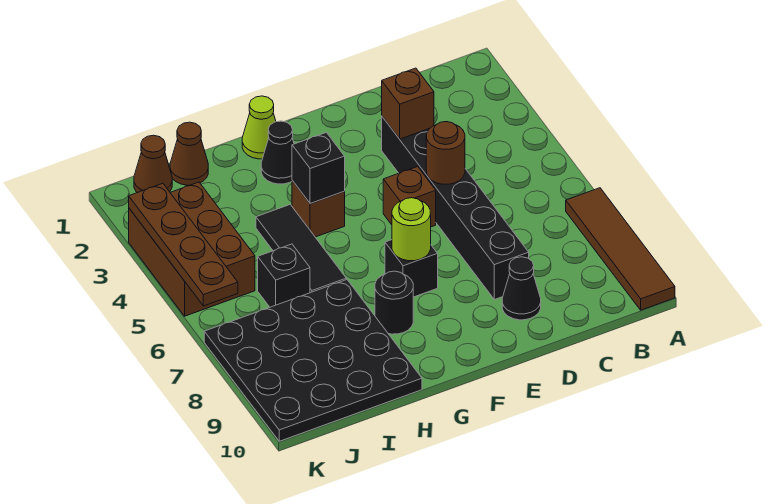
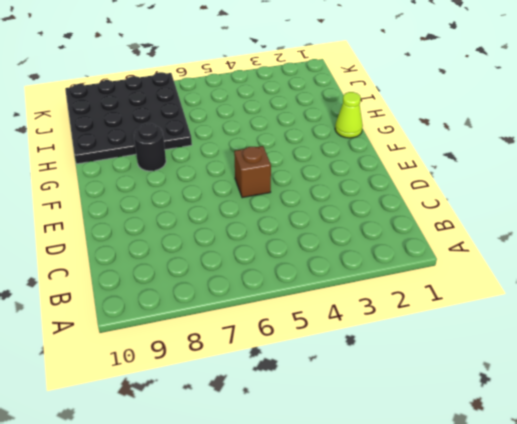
none -> brown tile A7:A10 level 1
none -> black brick D3:D8 level 1
none -> black cone D9 level 1

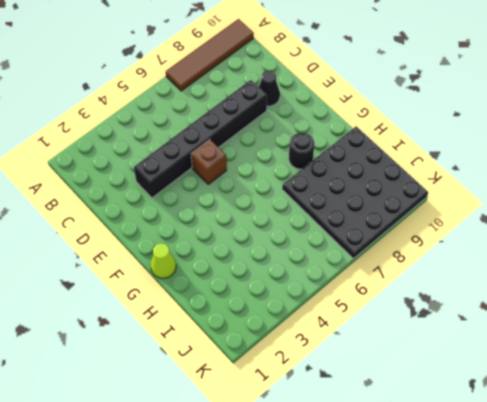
none -> black brick F7 level 1
none -> black cone G2 level 1
none -> brown brick G4 level 1

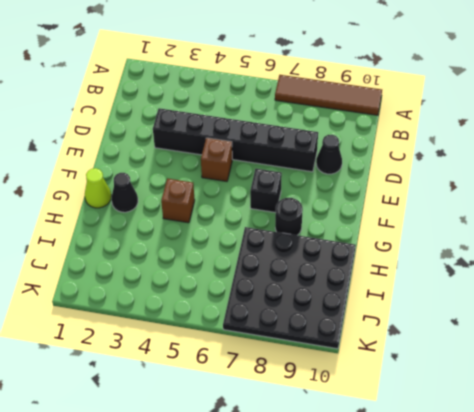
none -> black tile H4:H6 level 1
none -> brown cone I1 level 1
none -> black brick I6 level 1

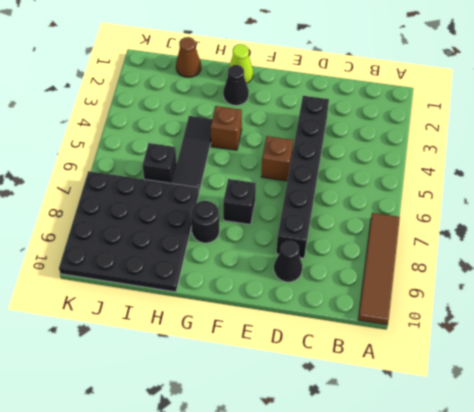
none -> brown cone J1 level 1
none -> brown brick J3:K5 level 1
none -> brown brick D3 level 2

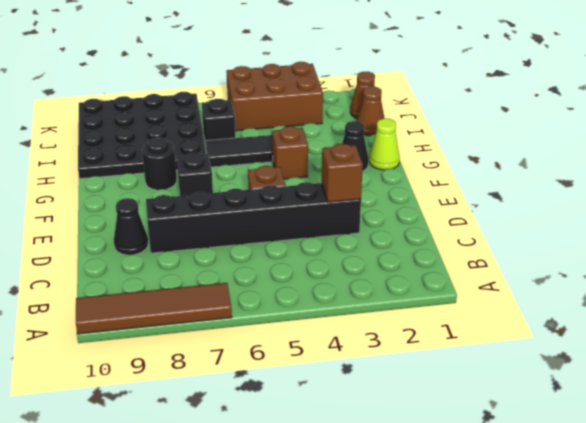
none -> brown round brick D5 level 2
none -> lime round brick F7 level 2
none -> black brick G4 level 2

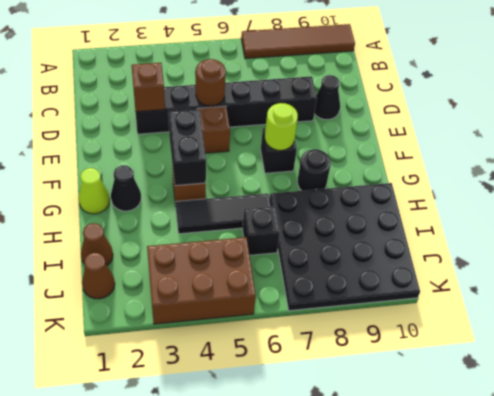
black brick F4:G4 level 2 -> black brick G4 level 2
none -> brown plate K3:K6 level 2

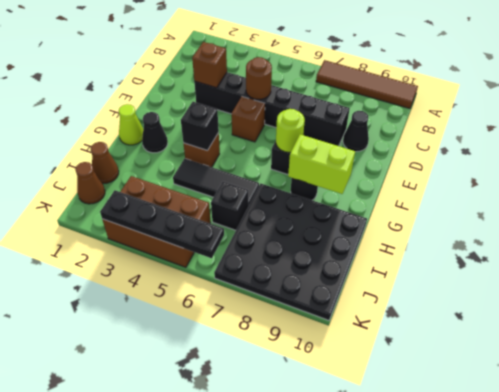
lime brick G8:G9 level 2 -> none
black plate K3:K6 level 2 -> brown plate K3:K6 level 2

